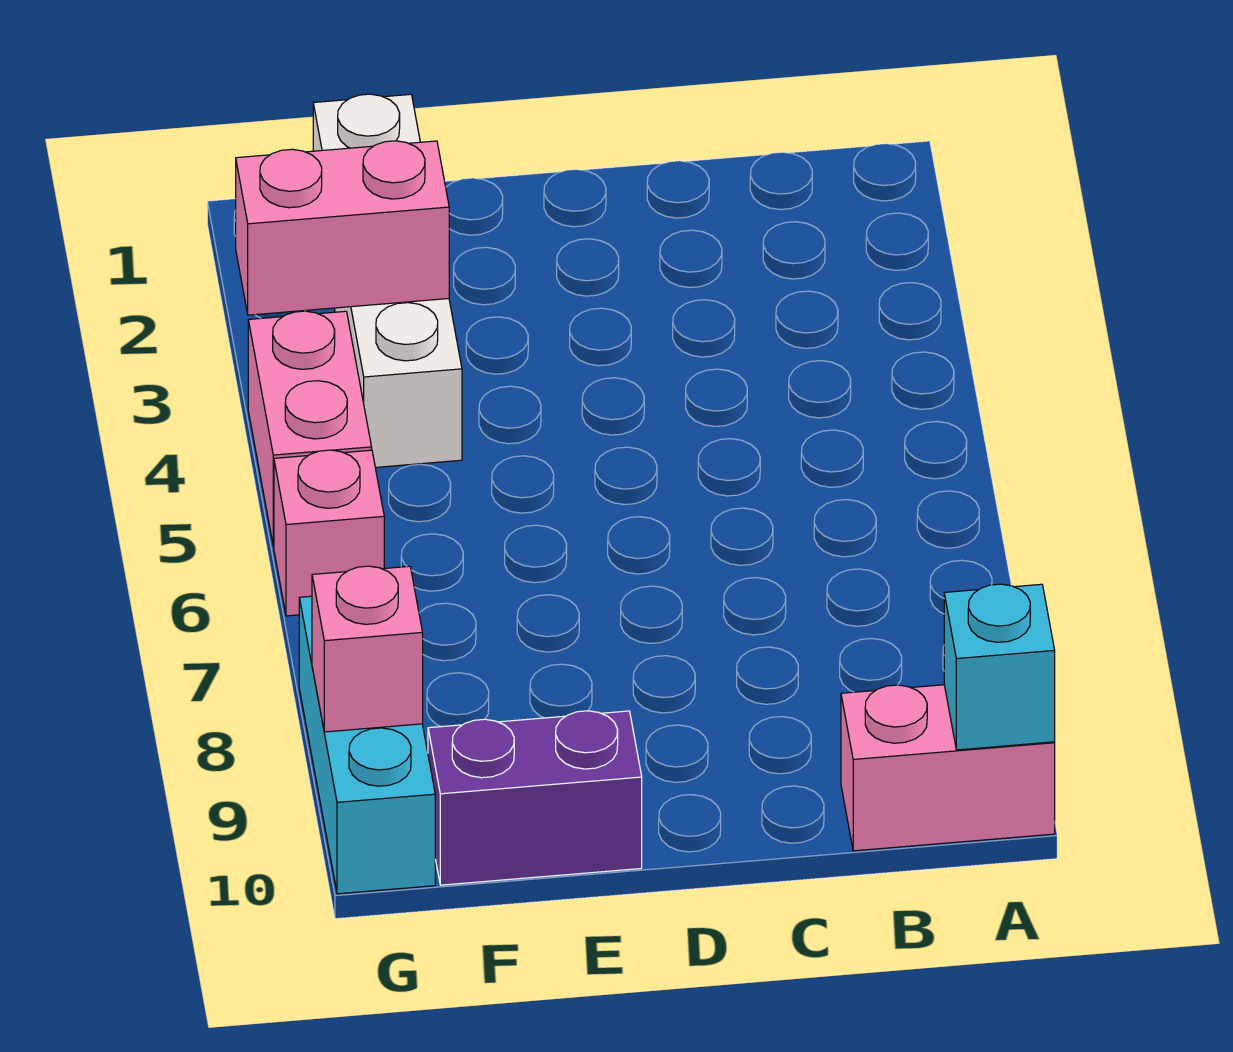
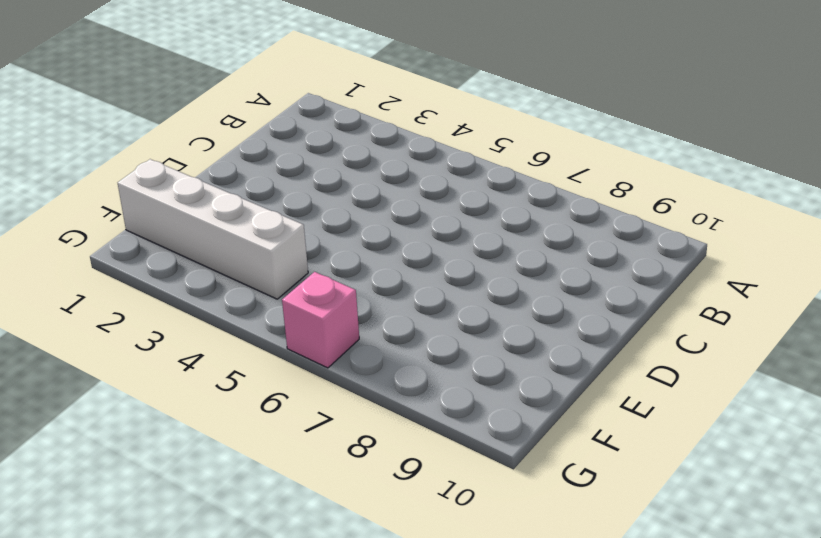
none -> pink brick A10:B10 level 1
none -> purple brick E10:F10 level 1

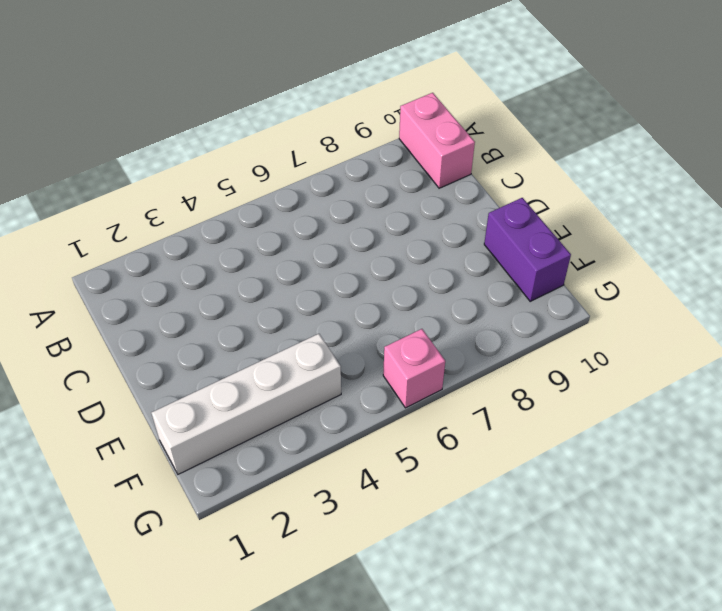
none -> pink brick G4:G5 level 1
none -> cyan brick G8:G10 level 1

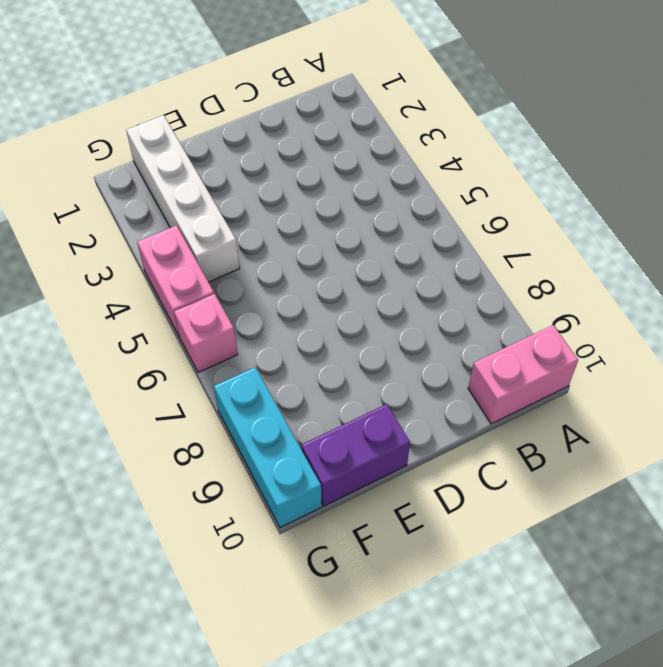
none -> cyan brick A10 level 2
none -> pink brick F3:G3 level 2

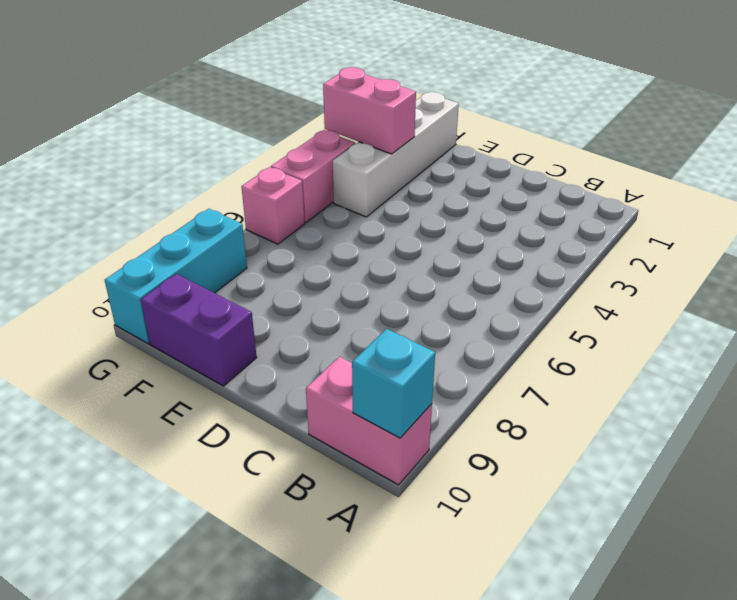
none -> pink brick G9 level 2

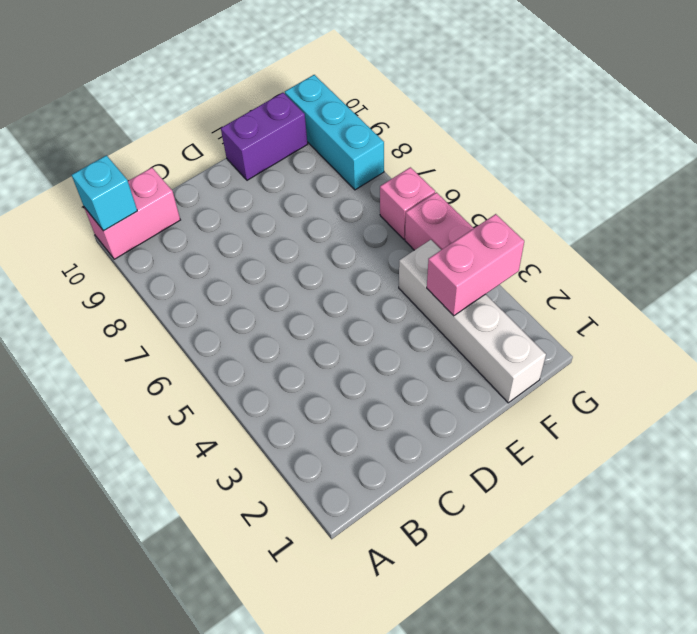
none -> pink brick G9 level 2

